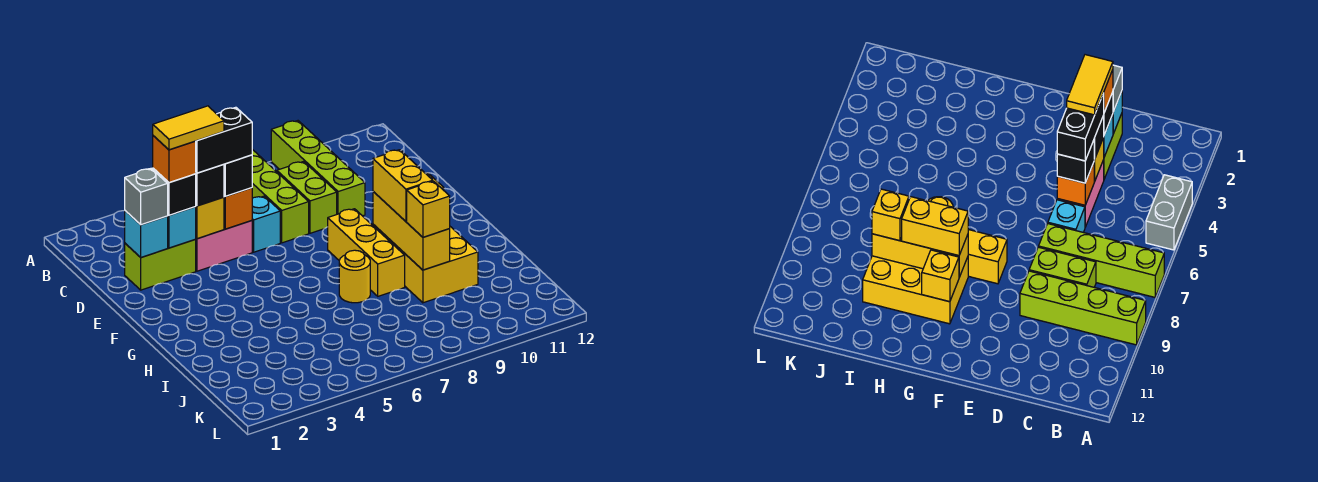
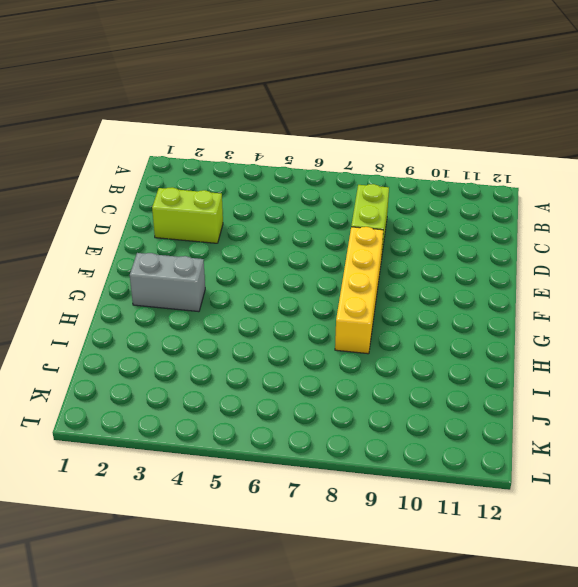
yellow brick E8:H8 level 1 -> yellow brick F8:H8 level 1
grey brick G2:G3 level 1 -> grey brick A4:A5 level 1
none -> lime brick A7:D7 level 1
none -> lime brick A9:D9 level 1
none -> pink brick D4:D5 level 1

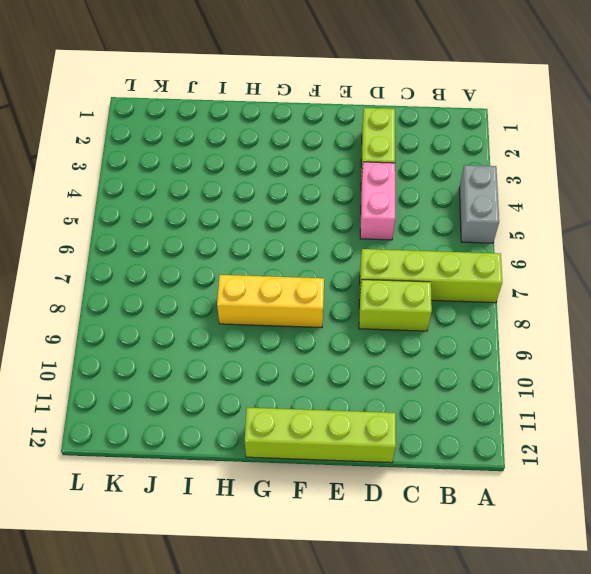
lime brick D12:G12 level 1 -> lime brick A9:D9 level 1
none -> cyan brick D6 level 1
none -> yellow brick G9:I10 level 1
none -> yellow round brick H7 level 1

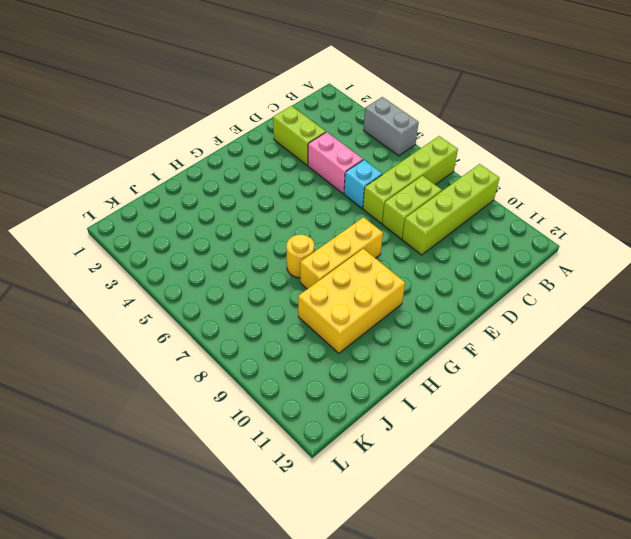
none -> cyan brick D2 level 2
none -> cyan brick D3 level 2
none -> yellow brick D4 level 2

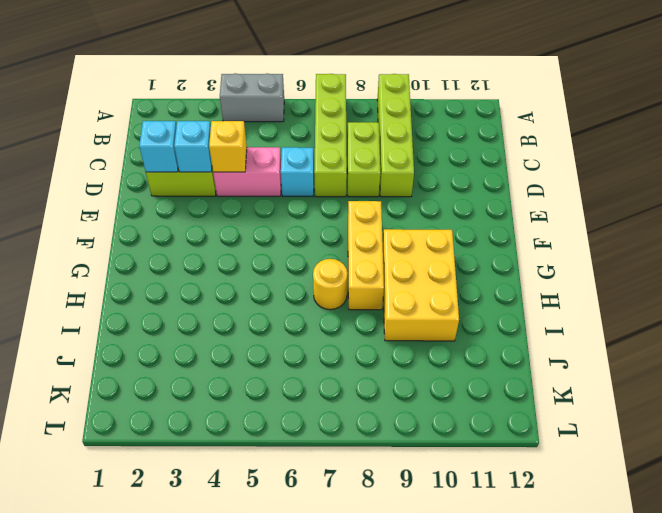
none -> orange brick D5 level 2
none -> yellow brick G9:I9 level 2
none -> yellow brick G10 level 2

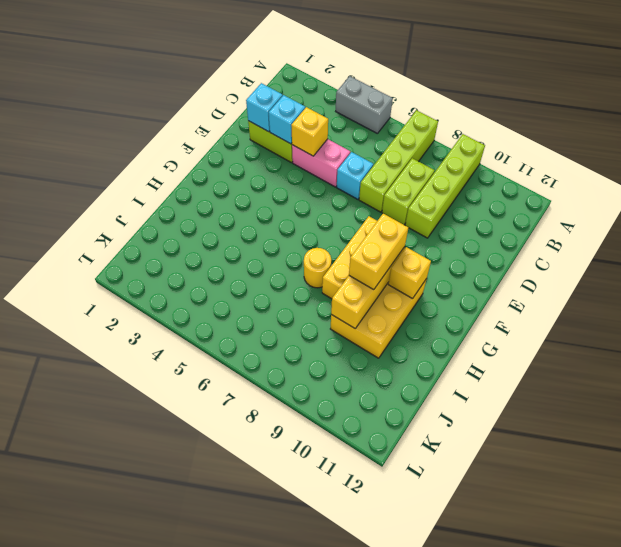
none -> orange brick D5 level 2
none -> grey brick D2 level 3
none -> black brick D3 level 3

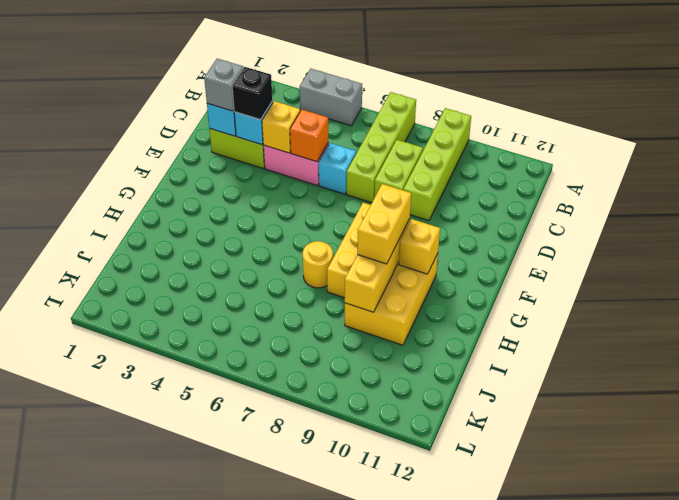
none -> black brick D4 level 3
none -> black brick D5 level 3
none -> yellow brick I9 level 3

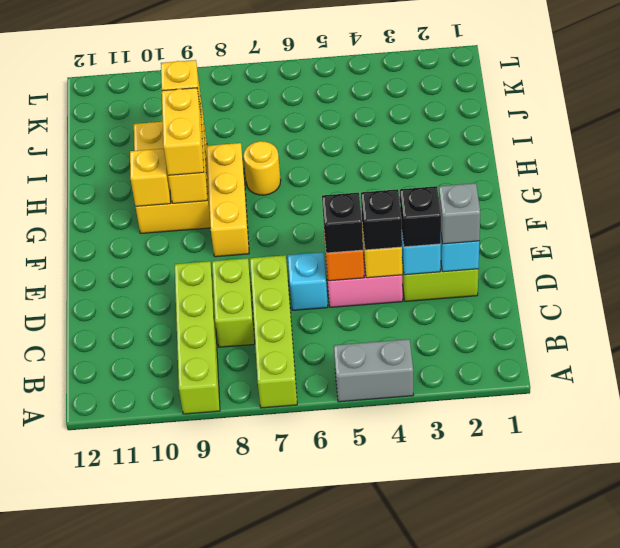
none -> orange brick D3 level 4
none -> black brick D4:D5 level 4
none -> yellow tile D3:D4 level 5

